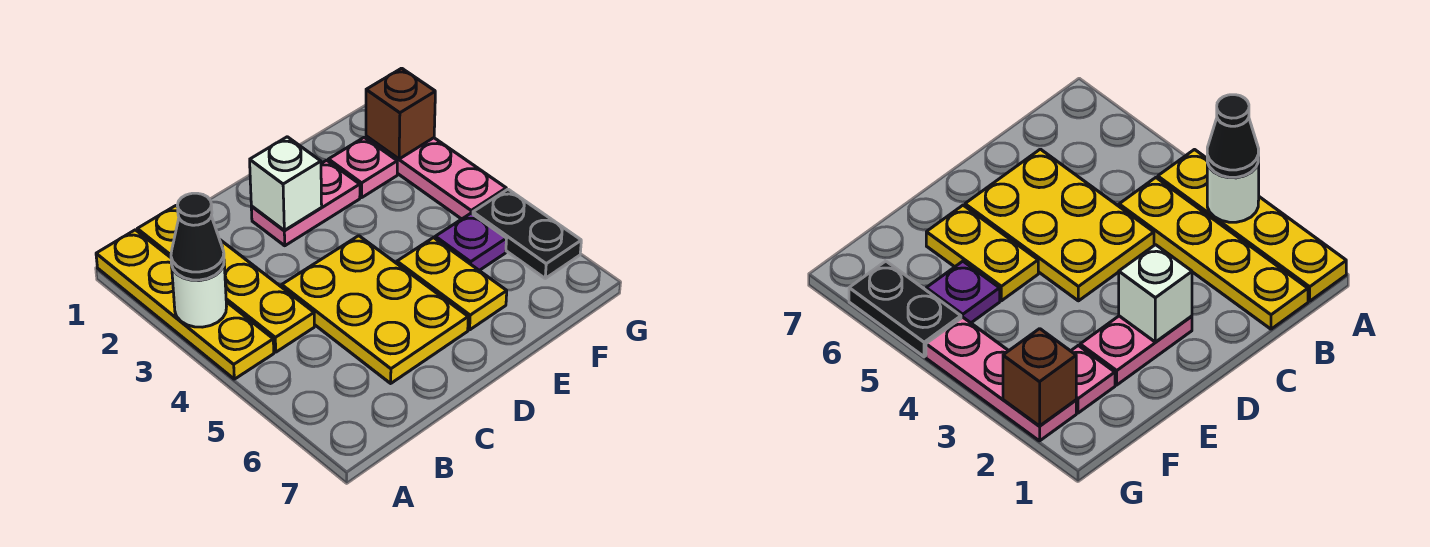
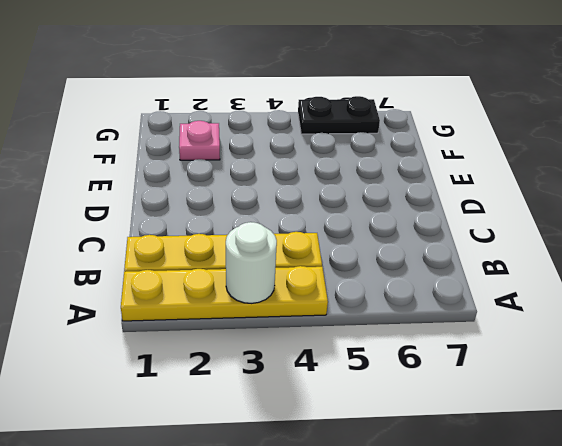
none -> yellow plate C4:D6 level 1
none -> pink plate D2:E2 level 1
none -> yellow plate E5:E6 level 1

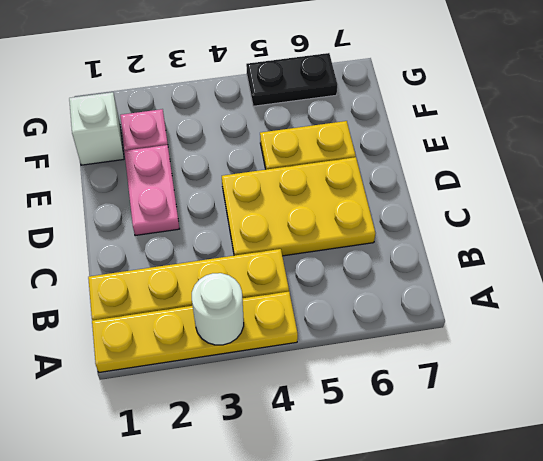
white brick F1 level 1 -> white brick D2 level 2
none -> purple plate F5 level 1
none -> pink plate G2:G4 level 1
none -> brown brick G2 level 2

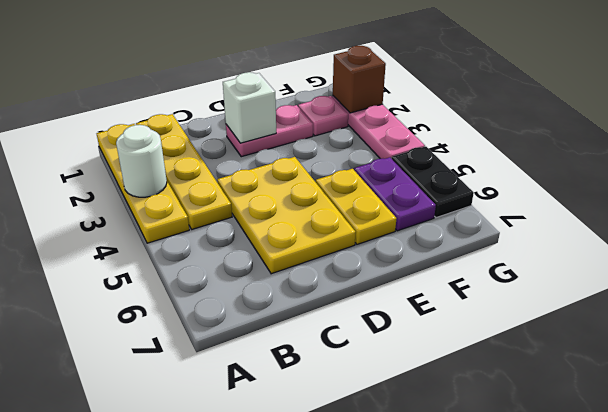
purple plate F5:F6 level 1 -> purple plate F5 level 1
none -> black cone A3 level 3

